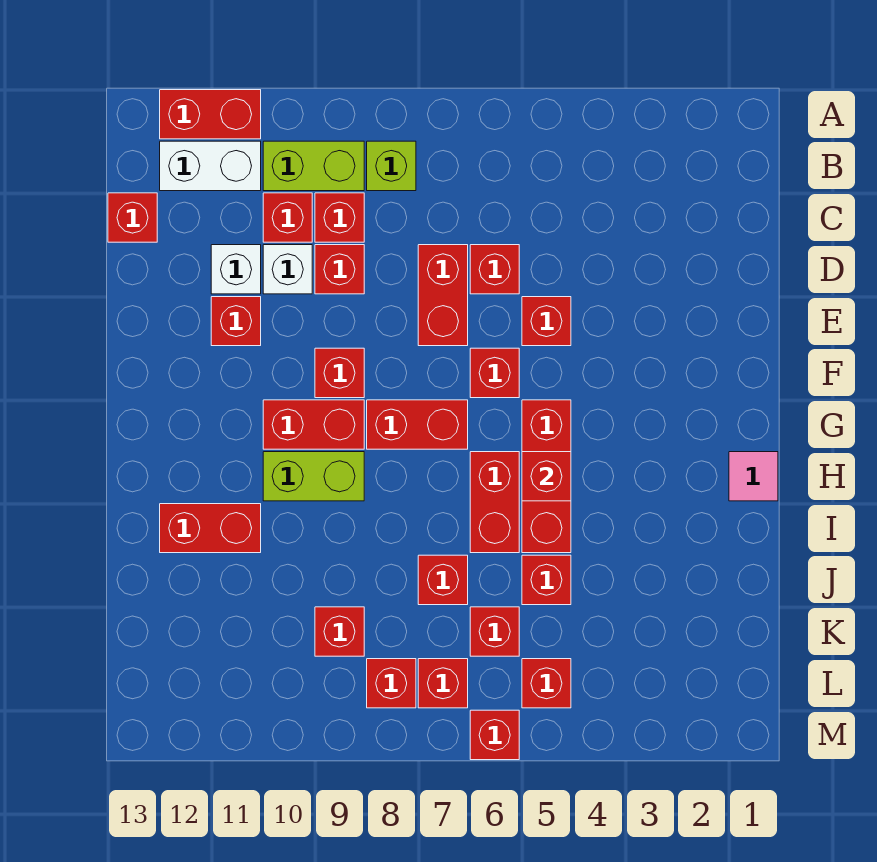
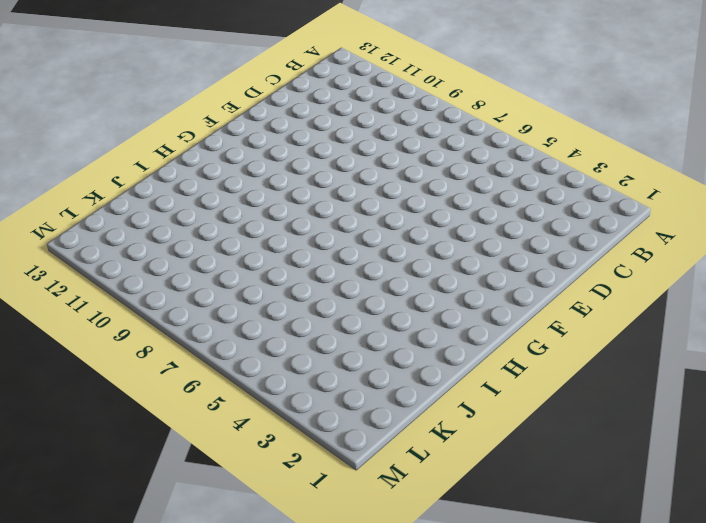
none -> red brick A11:A12 level 1
none -> lime brick B8 level 1
none -> lime brick B9:B10 level 1
none -> white brick B11:B12 level 1

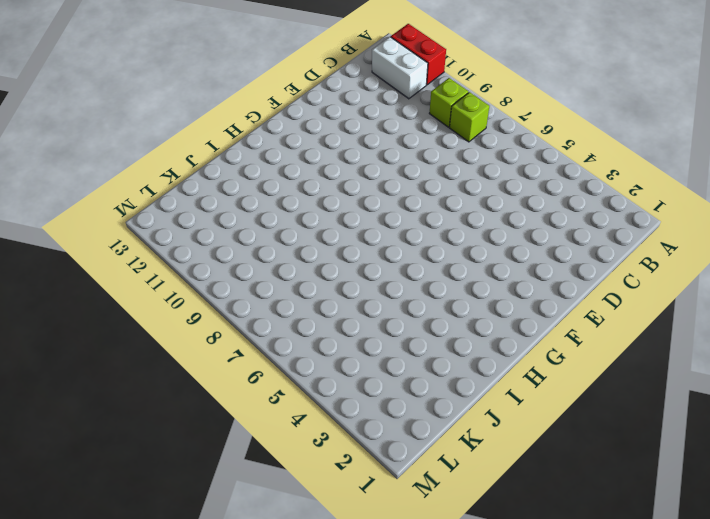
lime brick B9 level 1 -> lime brick B9:B10 level 1
none -> red brick C9 level 1
none -> red brick C10 level 1
none -> red brick C13 level 1
none -> red brick D6 level 1

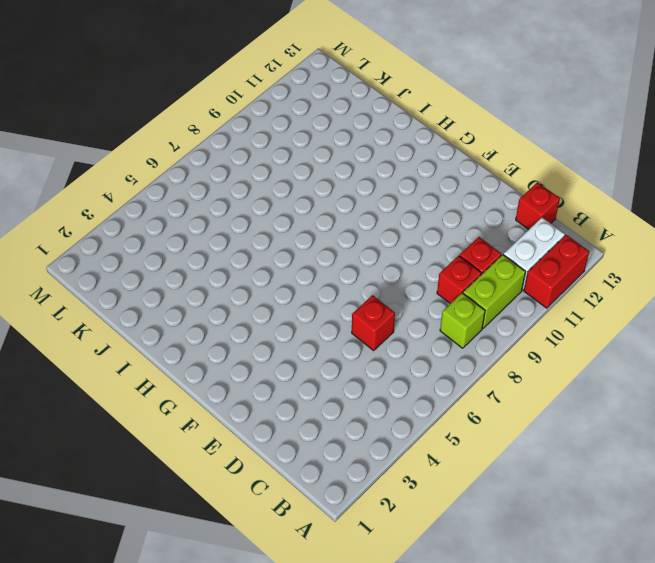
none -> red brick D7:E7 level 1
none -> red brick D9 level 1
none -> white brick D10 level 1
none -> white brick D11 level 1

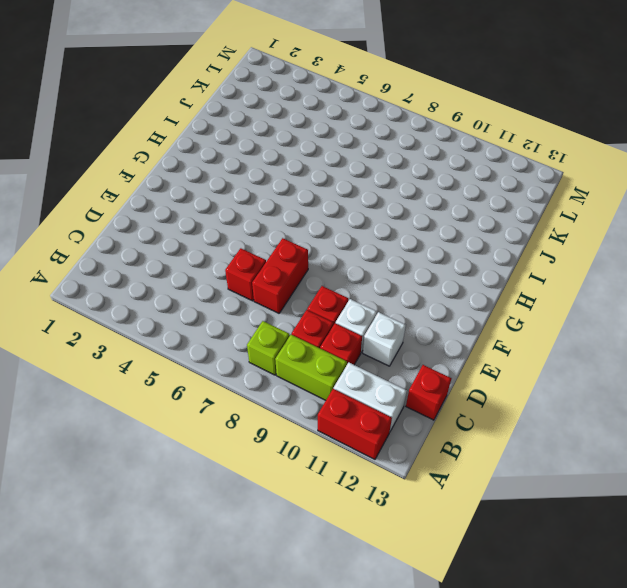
none -> red brick E5 level 1
none -> red brick E11 level 1
none -> red brick F6 level 1
none -> red brick F9 level 1

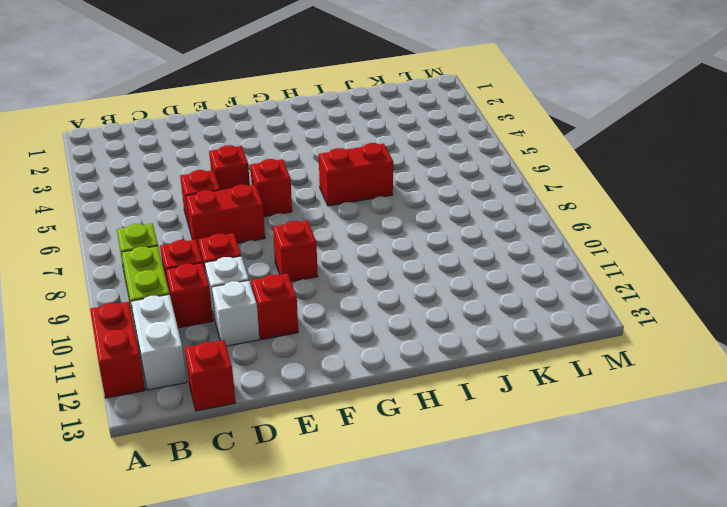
none -> red brick G5:I5 level 1
none -> red brick G7:G8 level 1
none -> red brick G9:G10 level 1
none -> pink tile H1 level 1

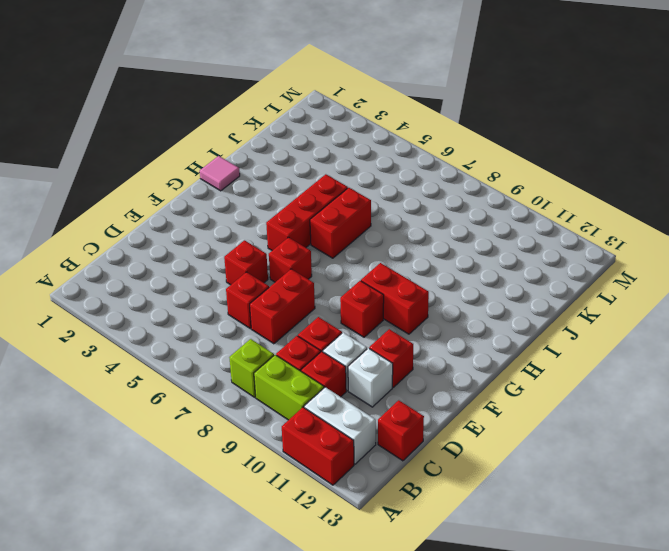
none -> red brick G7:G8 level 1
none -> lime brick H9:H10 level 1
none -> red brick I11:I12 level 1
none -> red brick J5 level 1

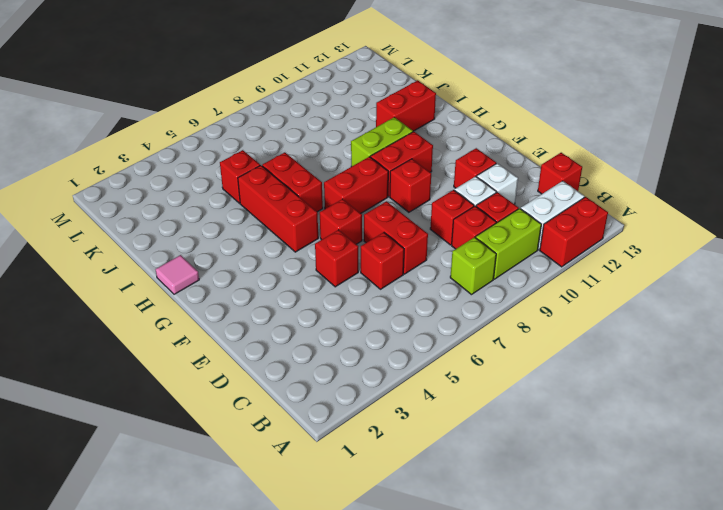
none -> red brick J7 level 1
none -> red brick K6 level 1
none -> red brick K9 level 1
none -> red brick L5 level 1

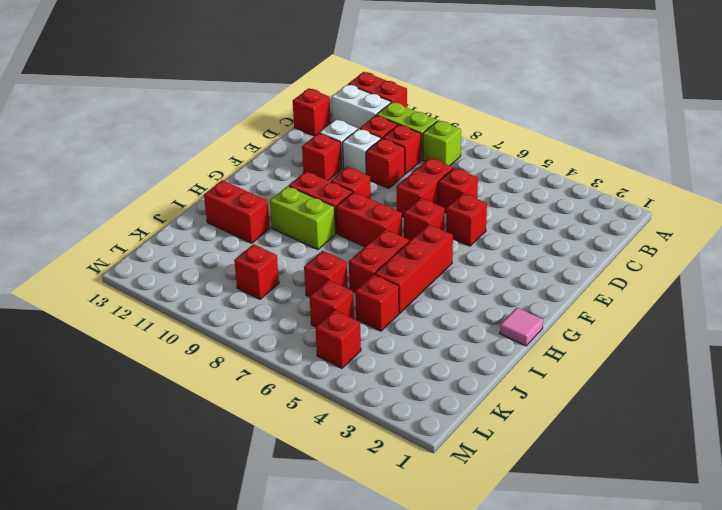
none -> red brick L7 level 1
none -> red brick L8 level 1
none -> red brick M6 level 1
none -> red brick H5 level 2

